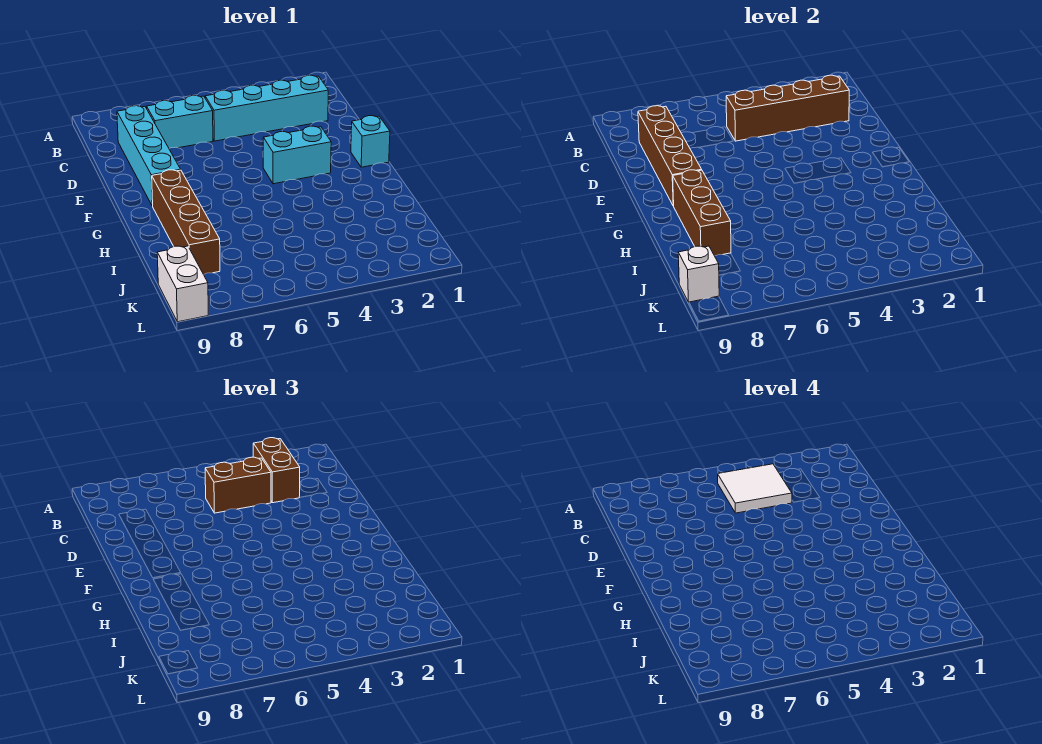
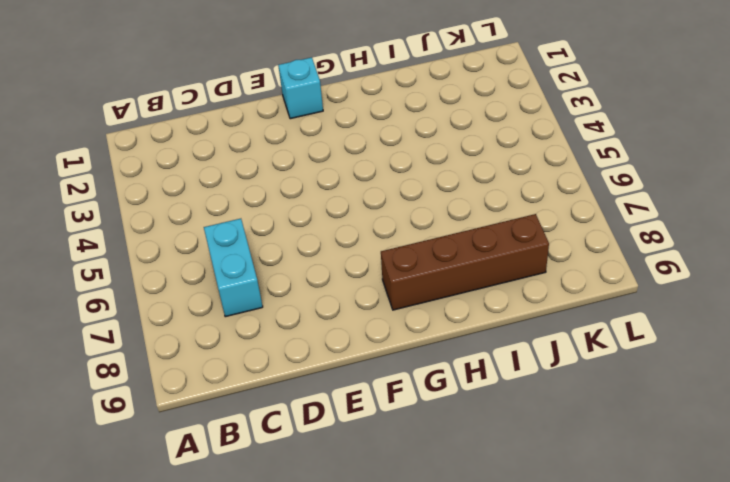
none -> cyan brick C2:C5 level 1
none -> cyan brick C8:F8 level 1
none -> cyan brick F3:F4 level 1

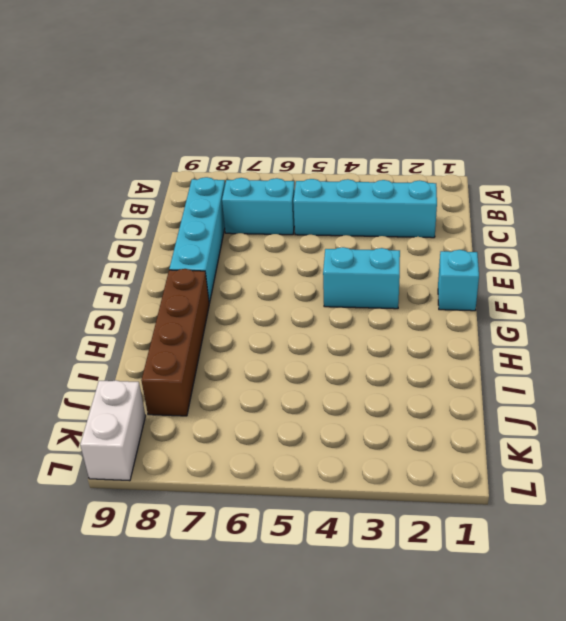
none -> brown brick C2:C5 level 2
none -> brown brick C8:F8 level 2
none -> brown brick G8:I8 level 2

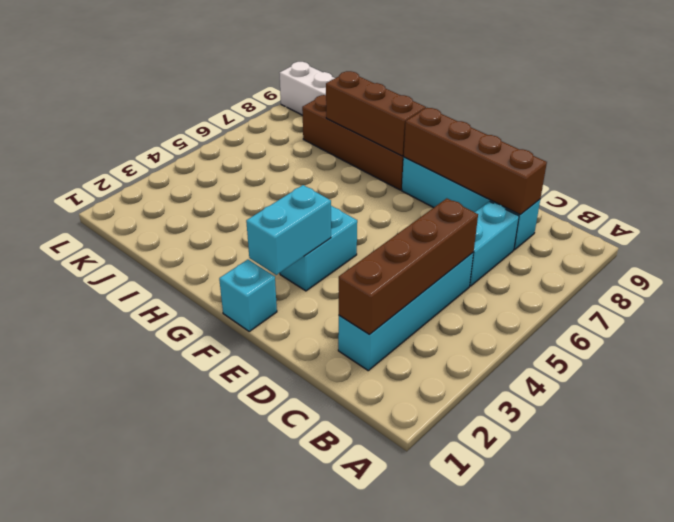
cyan brick F2:F3 level 2 -> none
none -> white brick K9 level 2
none -> brown brick B3:C3 level 3
none -> brown brick C4:C5 level 3

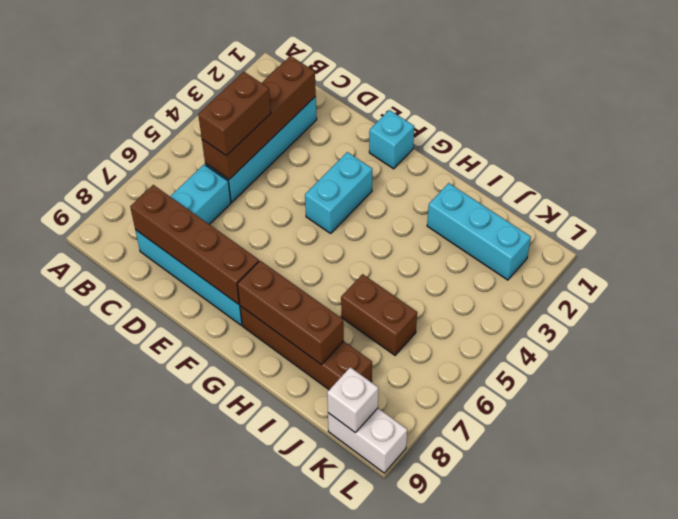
cyan brick I2:K2 level 1 -> none
brown brick I6:J6 level 1 -> brown brick B3:C3 level 3
none -> white tile B4:C5 level 4

